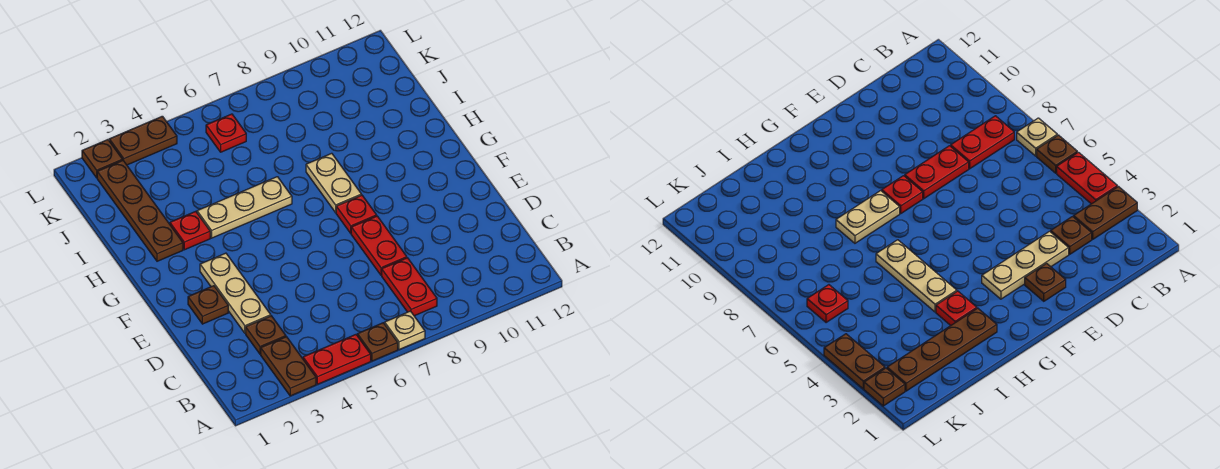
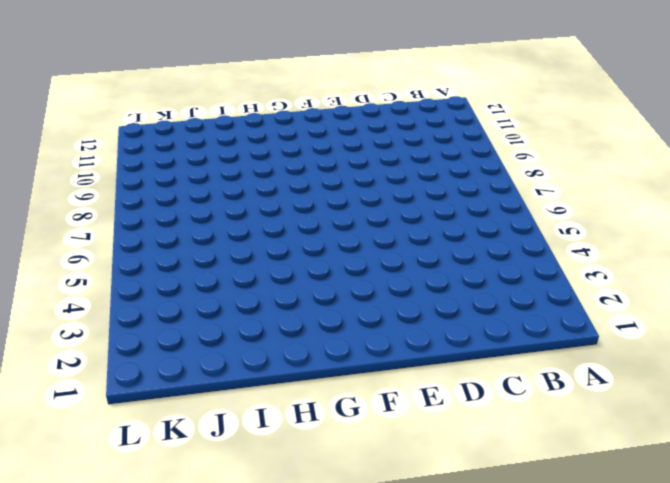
none -> brown plate A3:B3 level 1
none -> red plate A4:A5 level 1
none -> brown plate A6 level 1

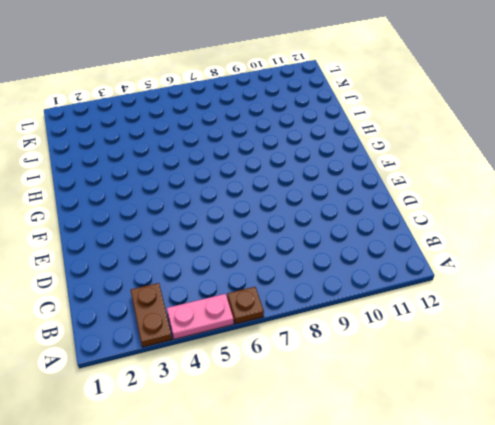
pink plate A4:A5 level 1 -> red plate A4:A5 level 1
none -> tan plate A7 level 1
none -> red plate B8:C8 level 1
none -> brown plate C3 level 1

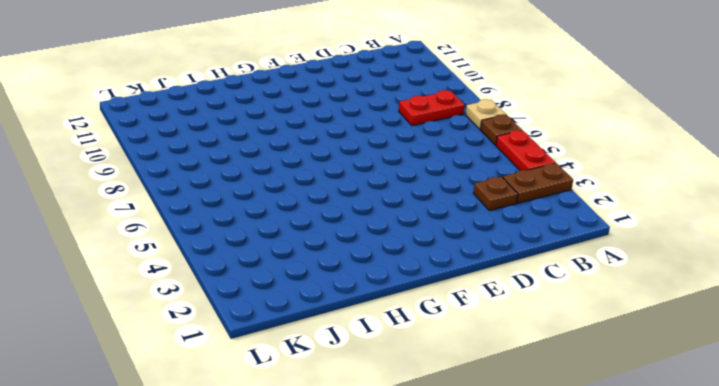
none -> tan plate D3:F3 level 1
none -> red plate D8:E8 level 1
none -> brown plate E2 level 1

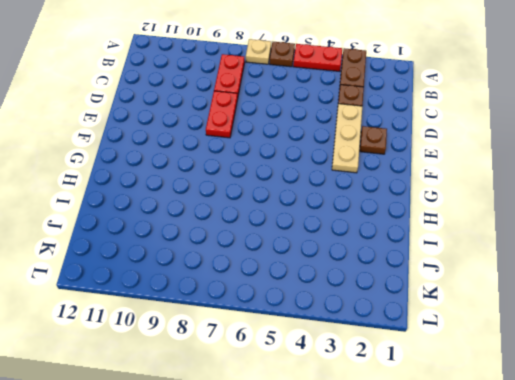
none -> red plate F8 level 1
none -> tan plate G8:H8 level 1
none -> brown plate H2:K2 level 1

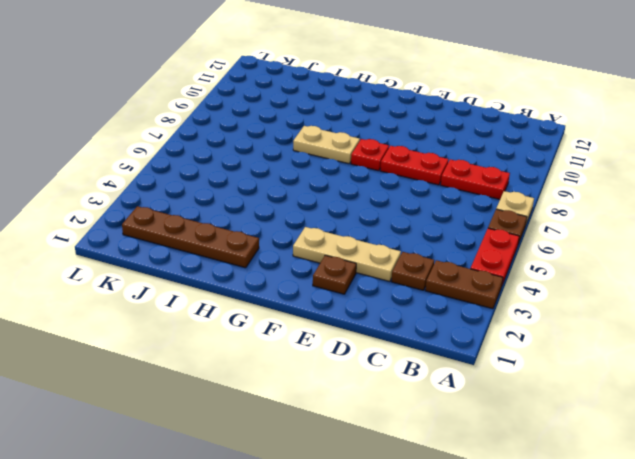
none -> red plate H3 level 1
none -> tan plate H4:H6 level 1
none -> red plate K6 level 1

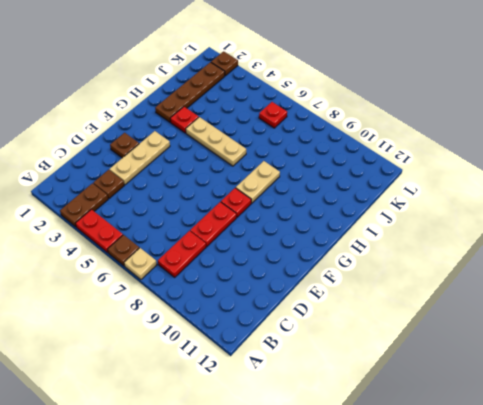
none -> brown plate L3:L4 level 1

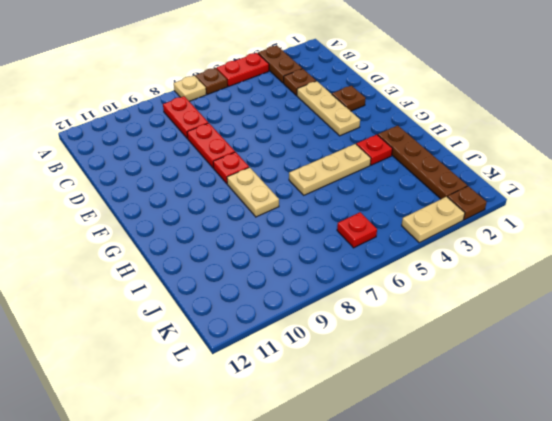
tan plate L3:L4 level 1 -> brown plate L3:L4 level 1

